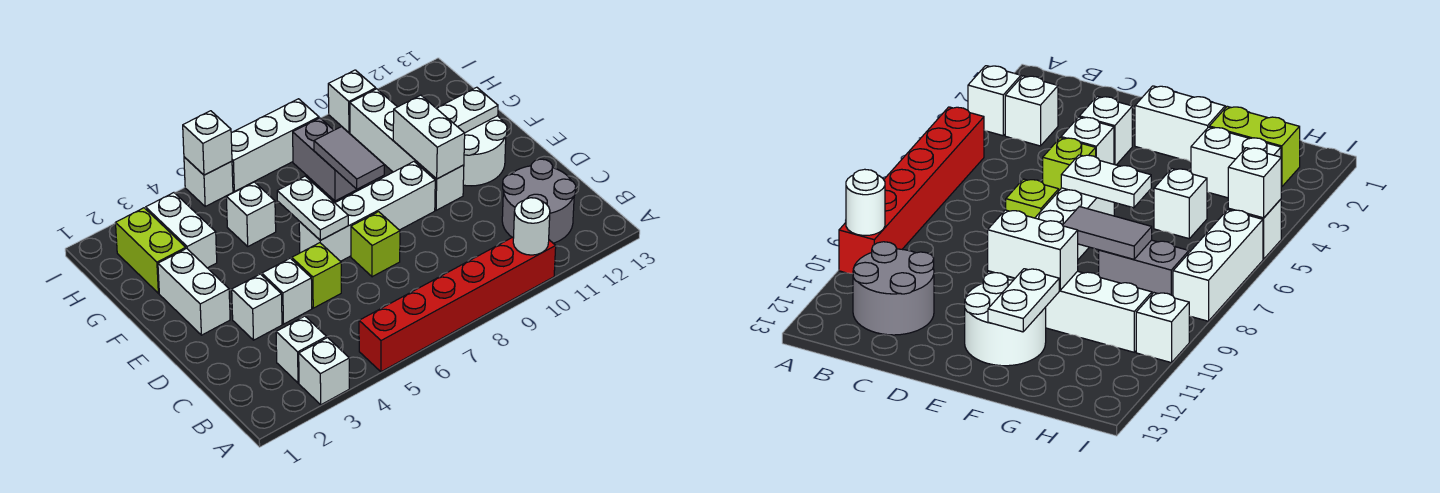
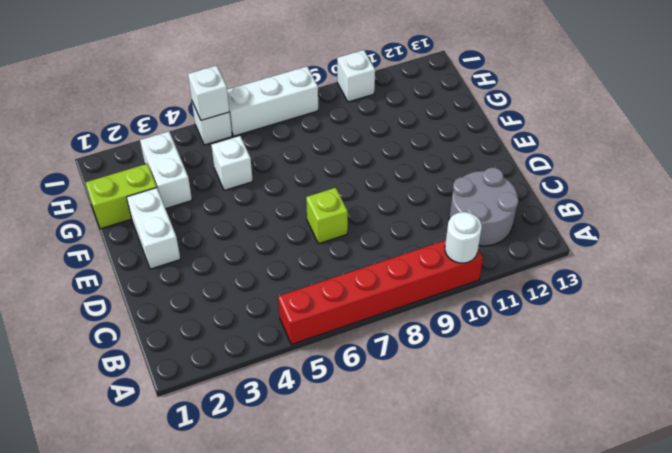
lime brick G1:G2 level 1 -> lime brick G2:H2 level 1
none -> white brick A3 level 1
none -> white brick B3 level 1
none -> white brick D3 level 1

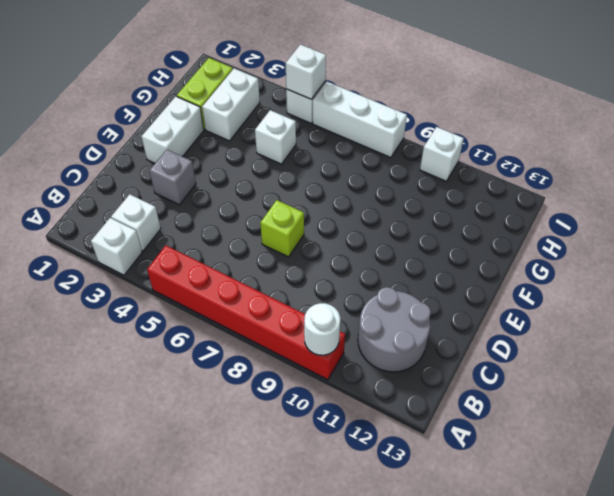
grey brick D3 level 1 -> white brick D3 level 1
none -> white brick D4 level 1
none -> lime brick D5 level 1
none -> white brick E6:E9 level 1

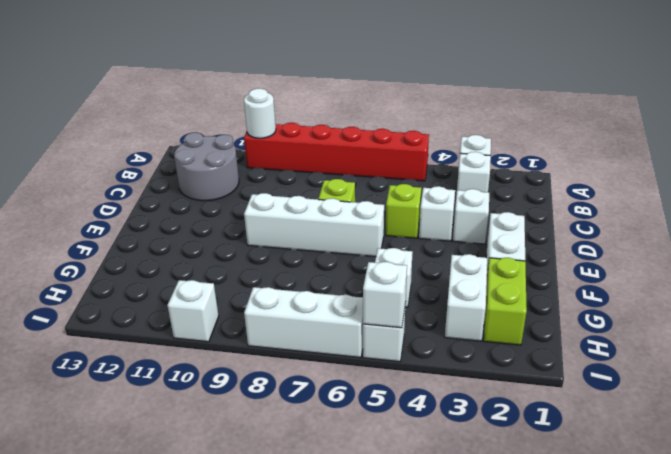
none -> white brick E10:H10 level 1
none -> white round brick E11:F12 level 1
none -> grey brick G8:H8 level 1

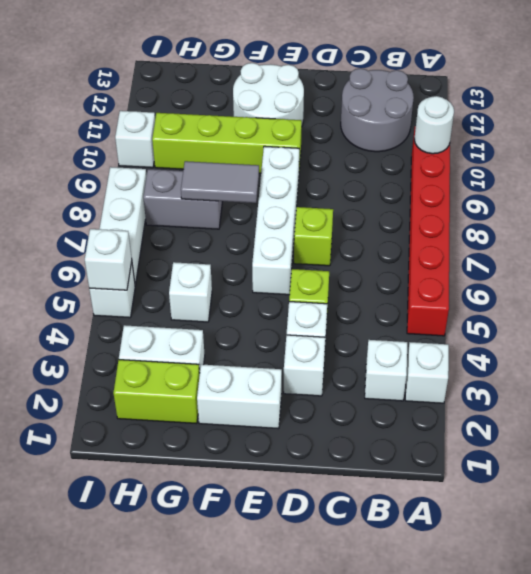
lime brick E10:H10 level 1 -> white brick E10:H10 level 1
none -> white plate E6:F6 level 2
none -> white brick E10:F10 level 2
none -> white plate F11:F12 level 2

